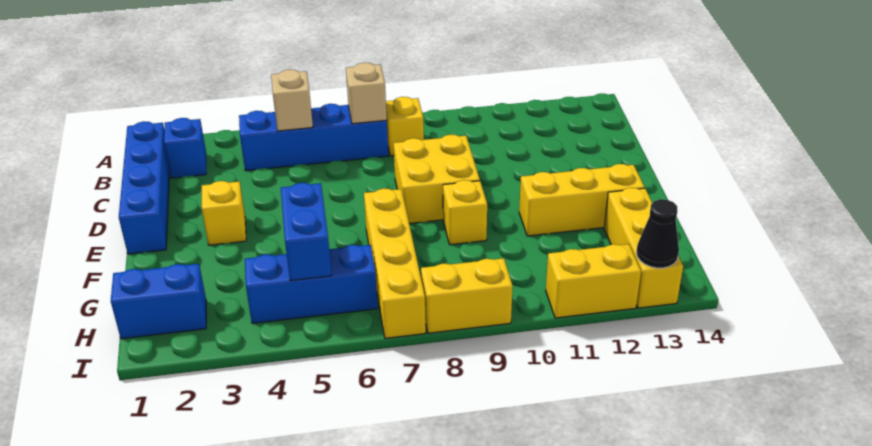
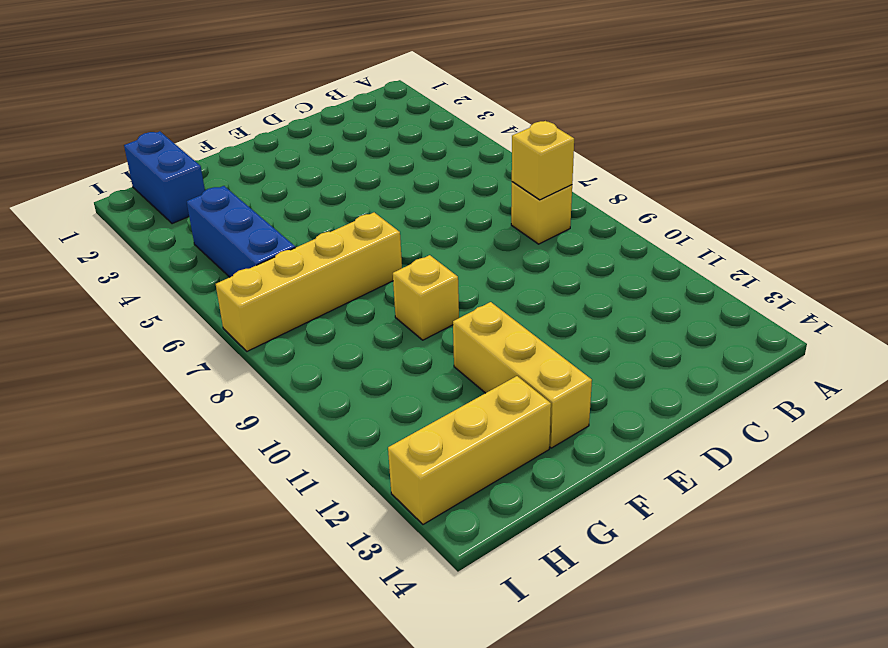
yellow brick B8 level 2 -> yellow brick E3 level 1
none -> blue brick B1:E1 level 1
none -> blue brick B2 level 1
none -> blue brick B4:B7 level 1

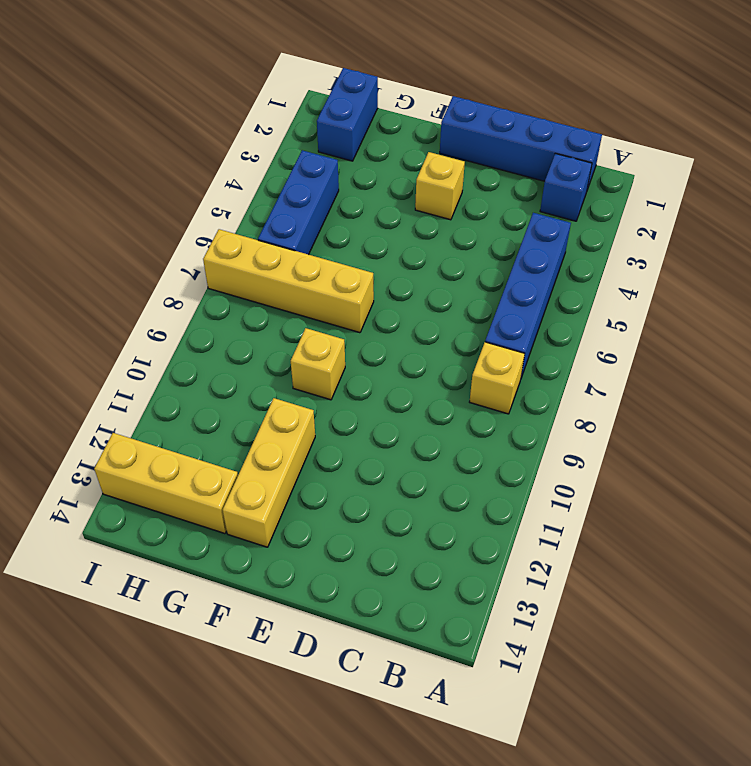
none -> yellow brick D8:E9 level 1
none -> yellow brick I8:I9 level 1
none -> yellow brick I11:I12 level 1

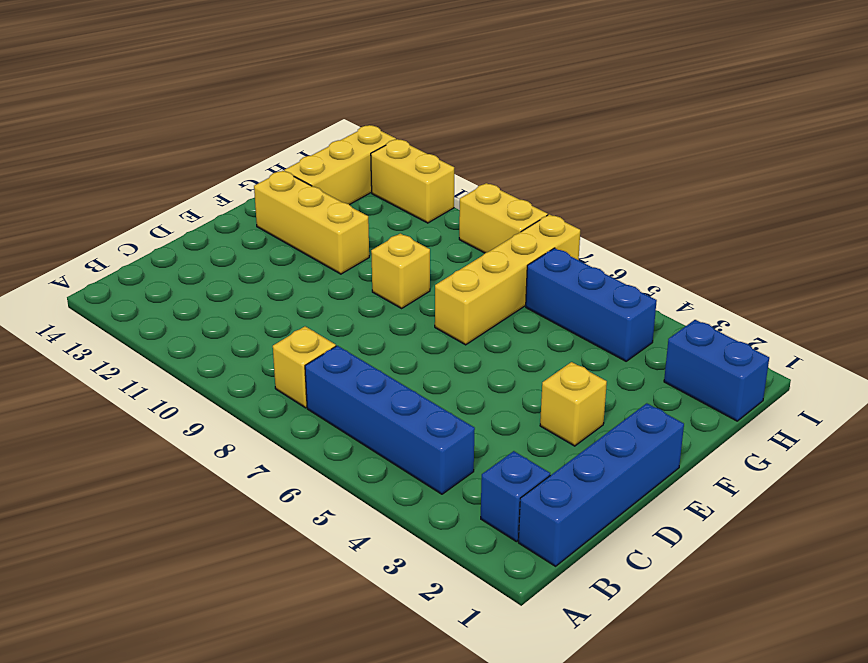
none -> yellow brick D8:E9 level 1
none -> tan brick B5 level 2
none -> tan brick B7 level 2

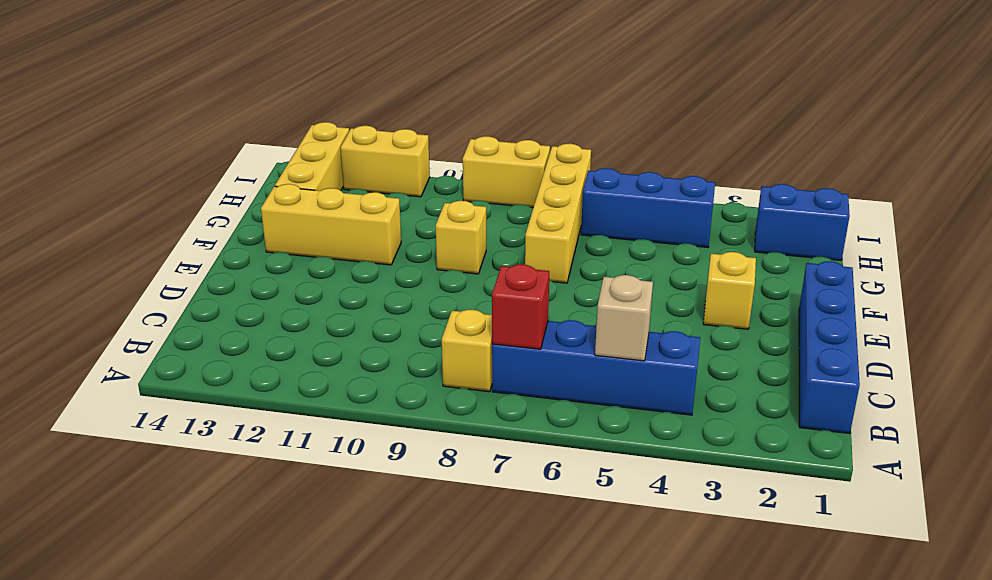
red brick B7 level 2 -> tan brick B7 level 2
none -> blue brick B2 level 1
none -> yellow brick D8:E9 level 1
none -> blue brick G5:H5 level 2

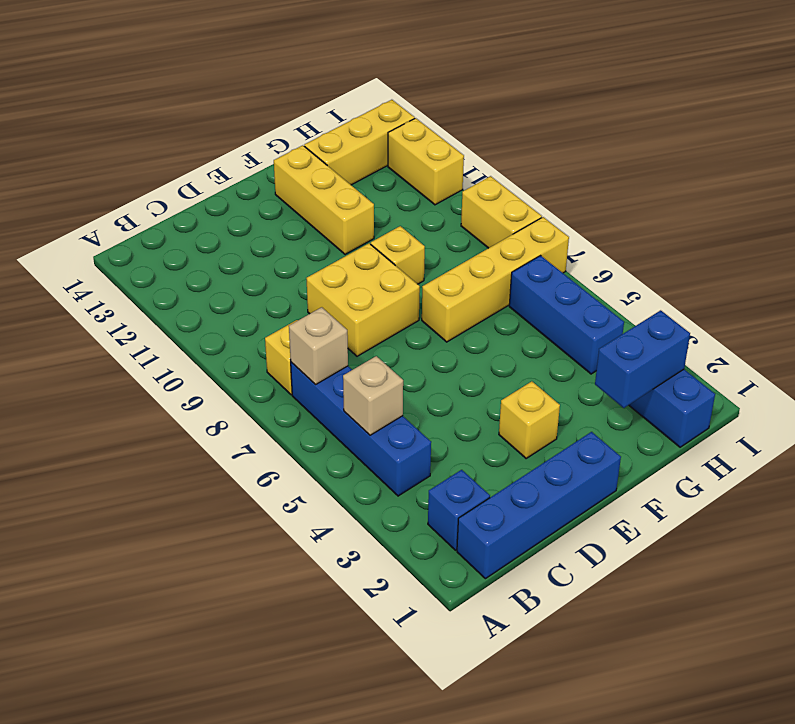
blue brick G2:H2 level 2 -> blue brick G5:H5 level 2
none -> black cone I13 level 2

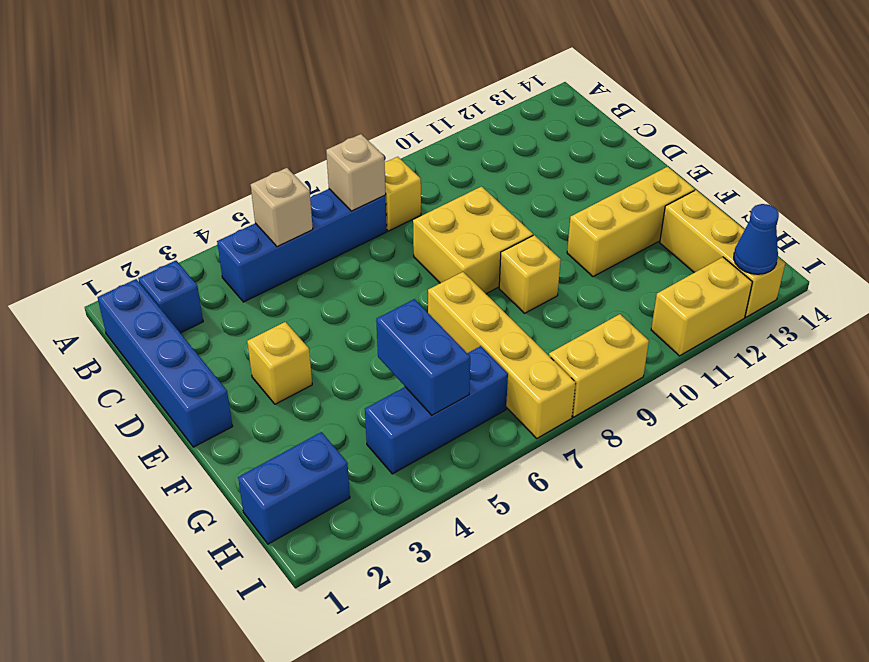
blue cone I13 level 2 -> black cone I13 level 2

